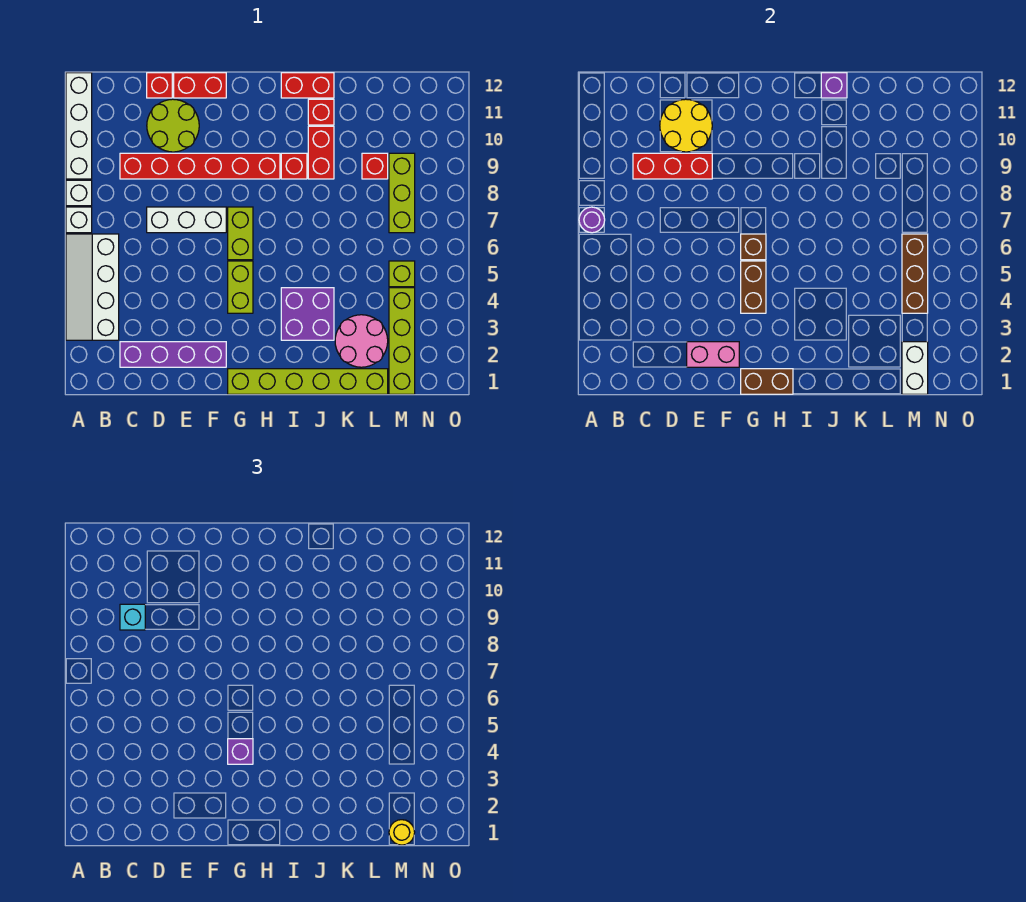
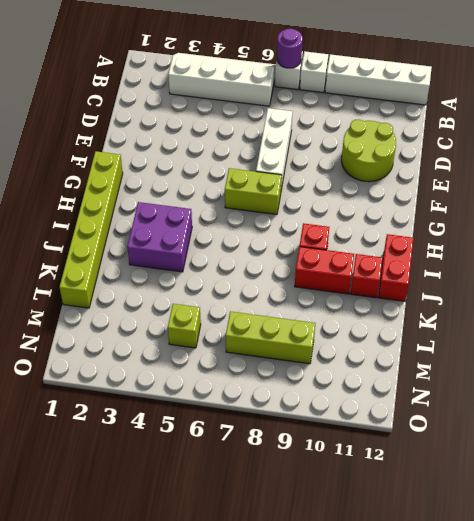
none -> purple brick C2:F2 level 1
none -> red brick C9:H9 level 1
none -> red brick D12 level 1
none -> red brick E12:F12 level 1

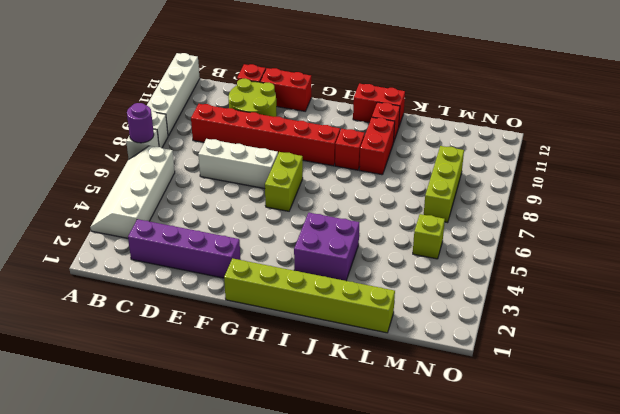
none -> lime brick G4:G5 level 1
none -> pink round brick K2:L3 level 1
none -> red brick L9 level 1
none -> lime brick M1:M4 level 1

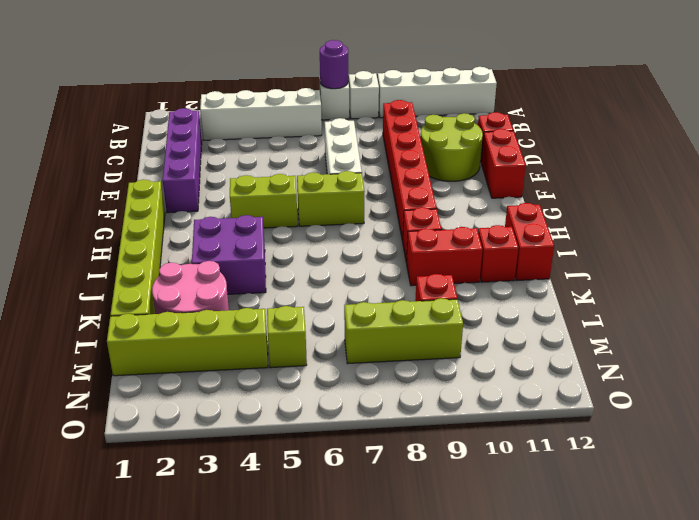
none -> red brick C9:E9 level 2
none -> yellow round brick D10:E11 level 2
none -> pink brick E2:F2 level 2
none -> brown brick G1:H1 level 2

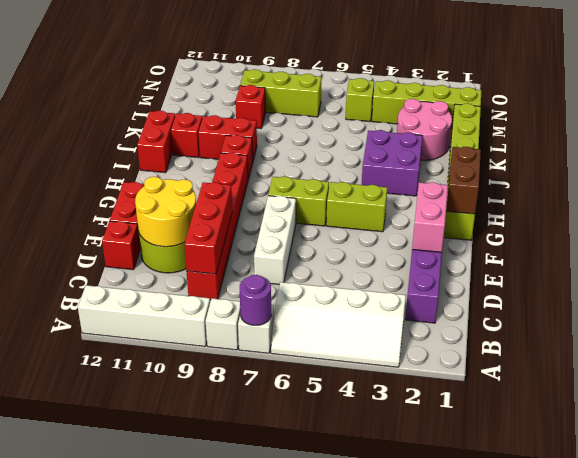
none -> brown brick G4:G5 level 2
none -> brown brick G6 level 2
none -> purple brick J12 level 2
none -> white brick M1:M2 level 2

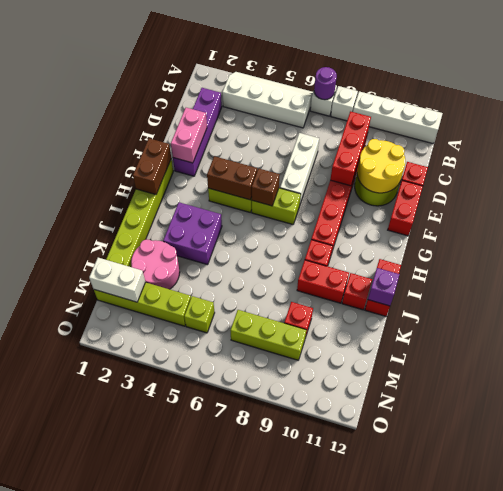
none -> brown brick M4:M6 level 2
none -> cyan brick C9 level 3
none -> purple brick G4 level 3
none -> yellow round brick M1 level 3

